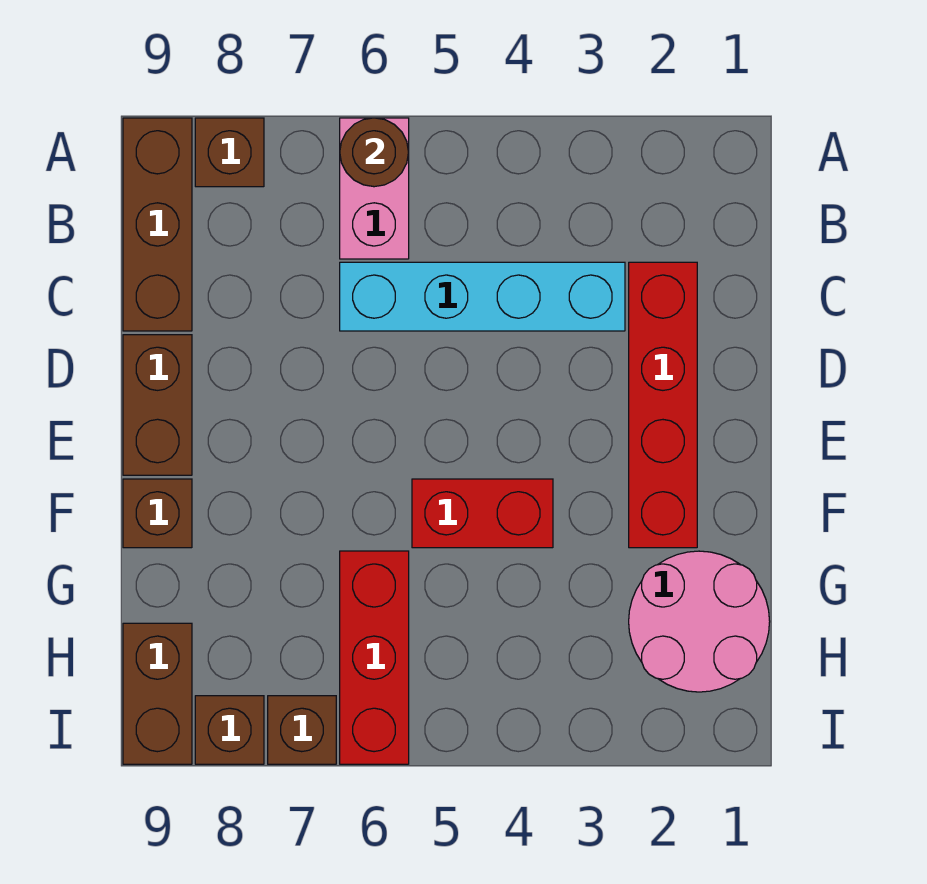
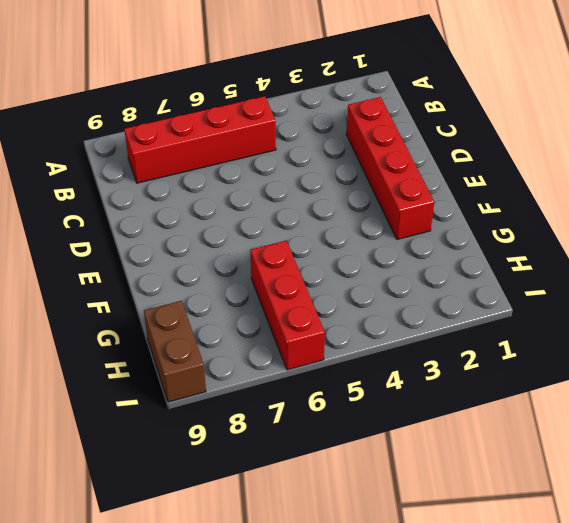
red brick B5:B8 level 1 -> pink brick A6:B6 level 1
none -> brown brick A8 level 1
none -> brown brick A9:C9 level 1
none -> cyan brick C3:C6 level 1

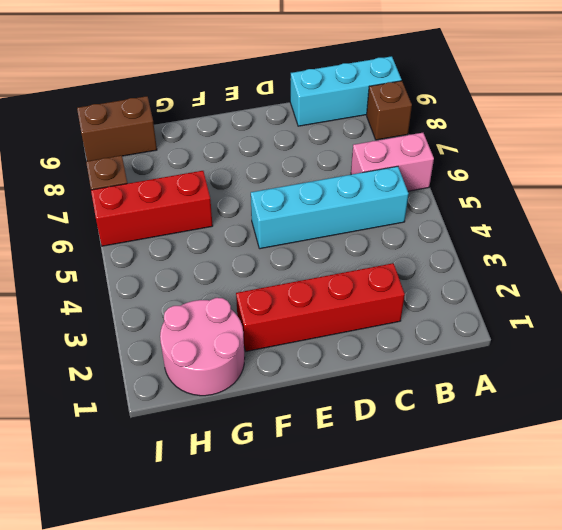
cyan brick A9:C9 level 1 -> brown brick A9:C9 level 1
cyan brick B5:E5 level 1 -> cyan brick C3:C6 level 1
none -> brown brick D9:E9 level 1
none -> red brick F4:F5 level 1
none -> brown brick F9 level 1

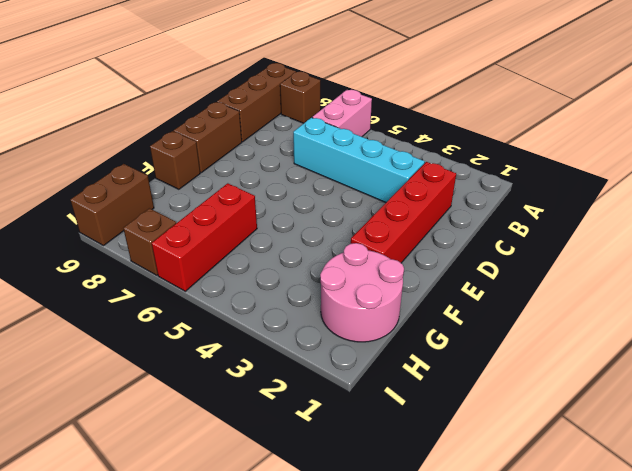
none -> red brick F4:F5 level 1
none -> brown brick I8 level 1
none -> brown round brick A6 level 2

